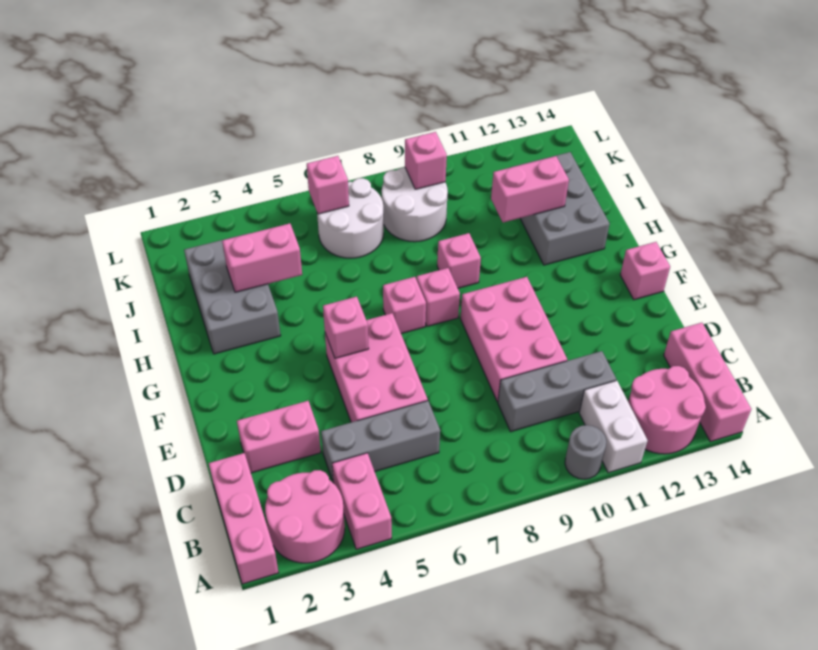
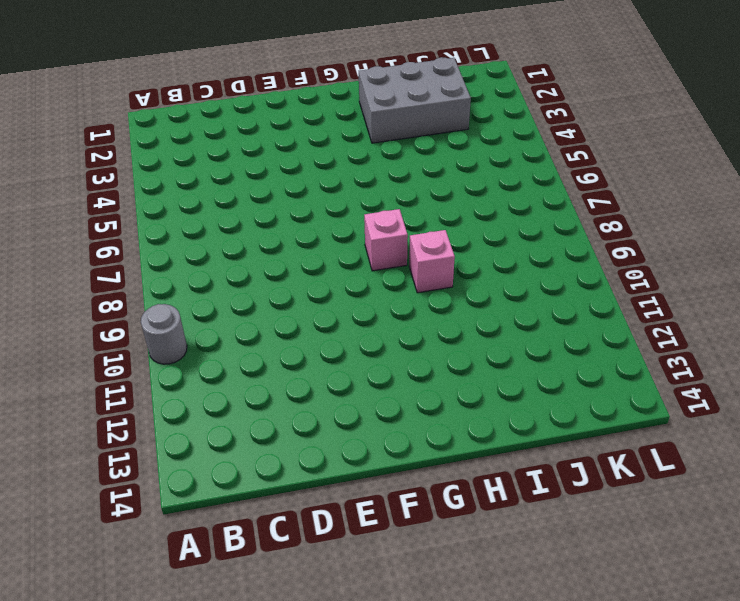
none -> pink brick A1:C1 level 1
none -> pink round brick A2:B3 level 1
none -> pink brick A4:B4 level 1

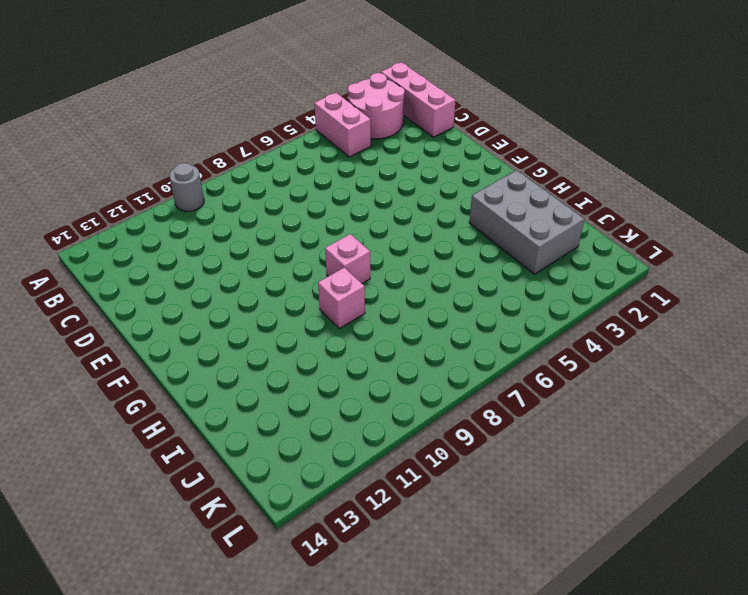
none -> white brick A11:B11 level 1
none -> pink round brick A12:B13 level 1
none -> pink brick A14:C14 level 1

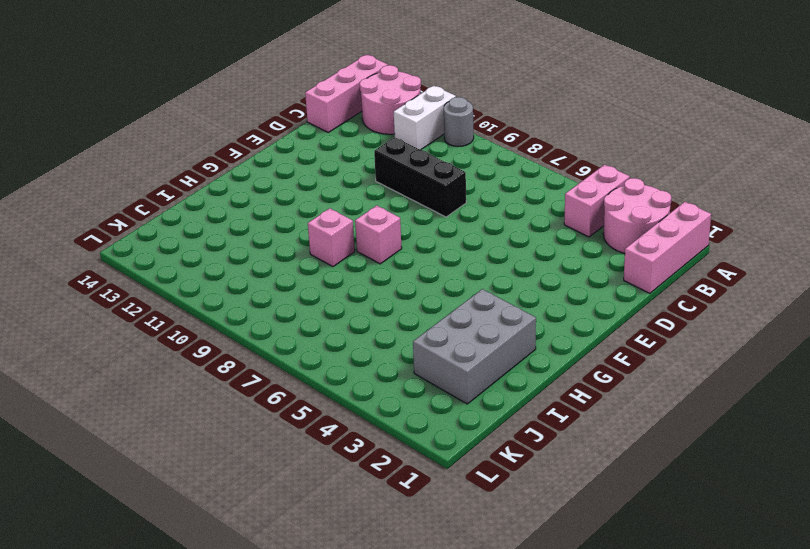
black brick D8:D10 level 1 -> pink brick D9:F10 level 1
none -> grey brick C4:C6 level 1
none -> grey brick C9:C11 level 1
none -> pink brick D2:D3 level 1

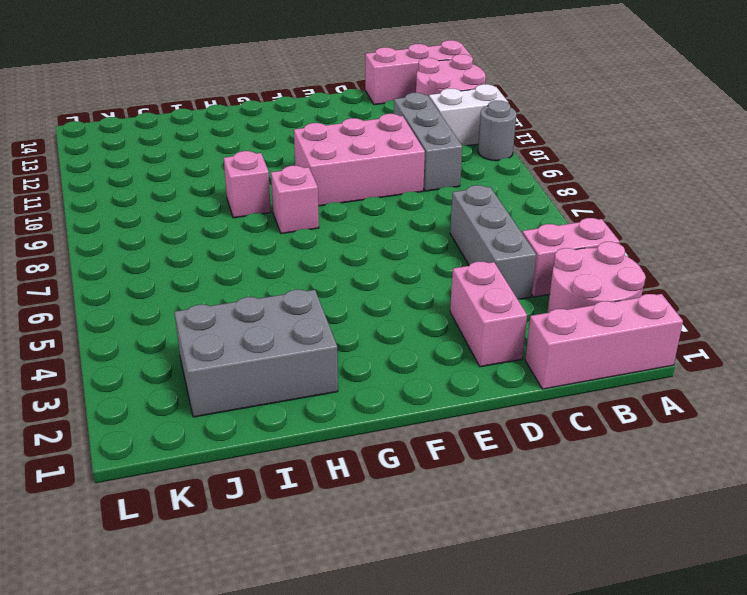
none -> pink brick D5:F6 level 1
none -> pink brick F14 level 1
none -> pink brick G7 level 1

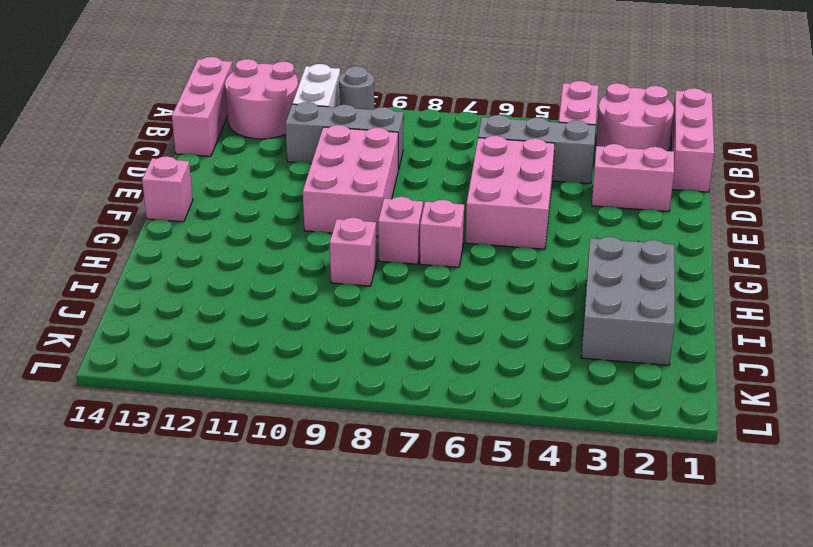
none -> grey brick H12:J13 level 1
none -> white round brick J6:K7 level 1
none -> white round brick J8:K9 level 1

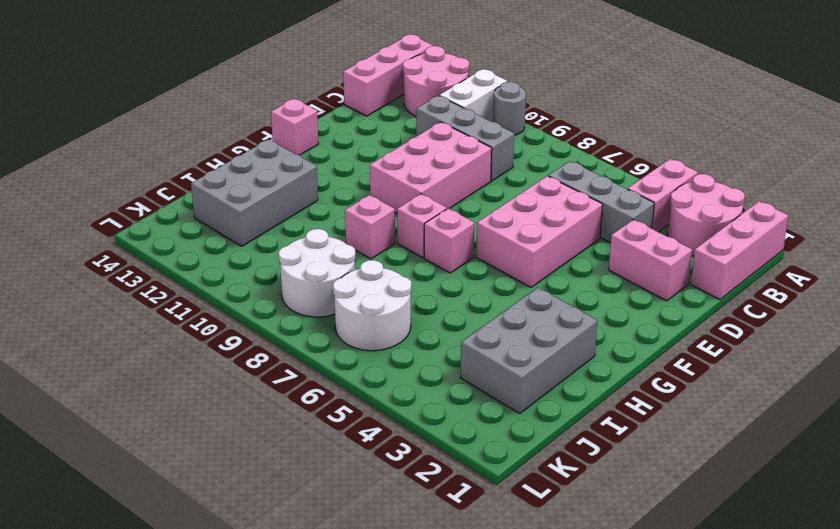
none -> pink brick F5 level 2
none -> pink brick I3:I4 level 2
none -> pink brick I11:I12 level 2

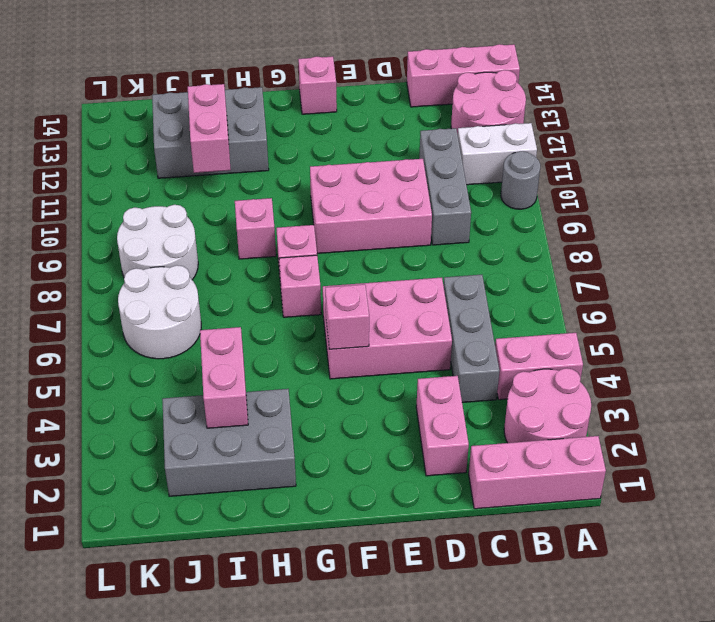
none -> pink brick K6 level 2
none -> pink brick K9 level 2

